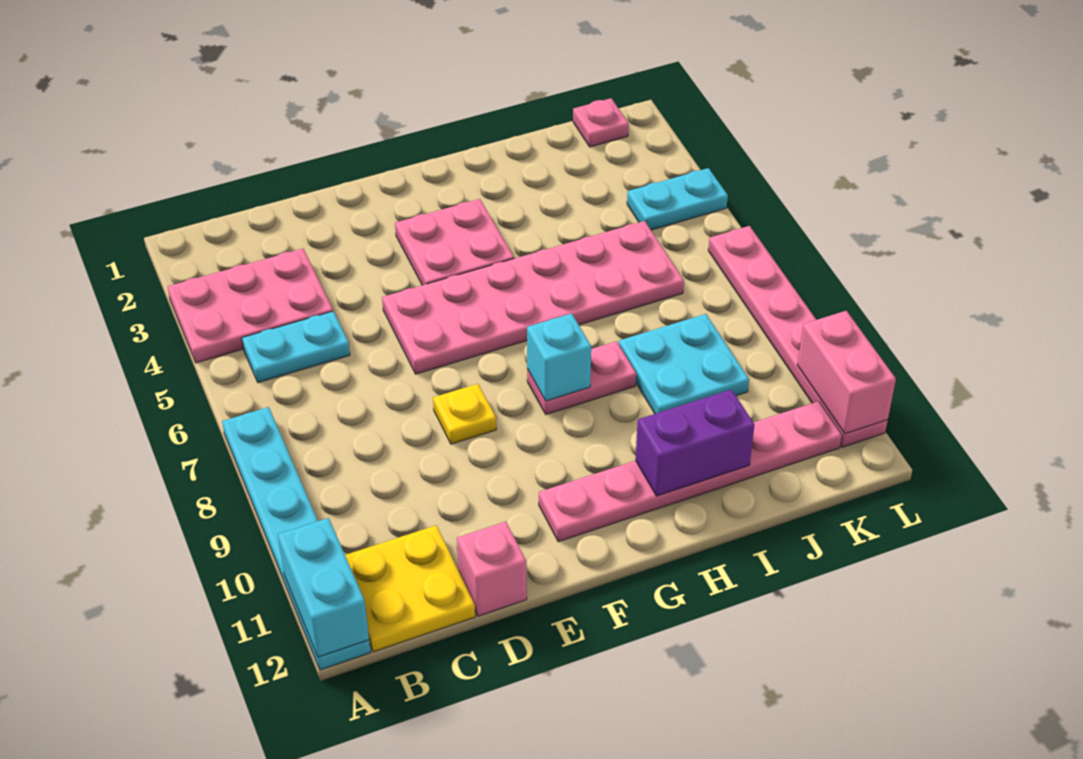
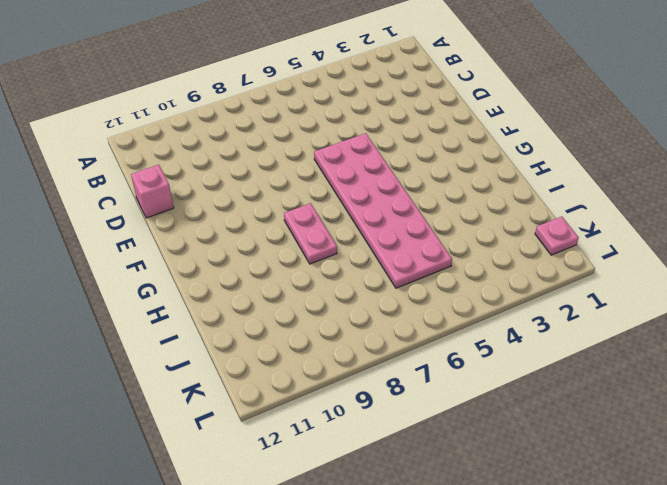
none -> pink plate A3:C4 level 1
none -> cyan plate A7:A12 level 1
none -> cyan plate B5:C5 level 1

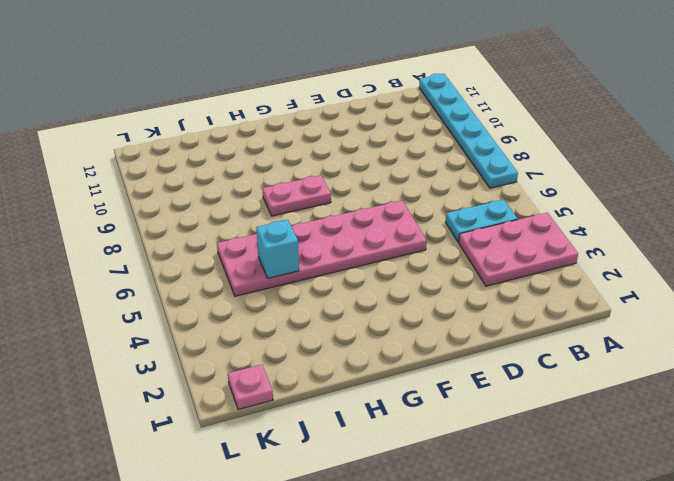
cyan brick I5 level 2 -> cyan brick G8 level 2
none -> yellow plate B11:C12 level 1
none -> pink brick D12 level 1
none -> yellow plate E8 level 1

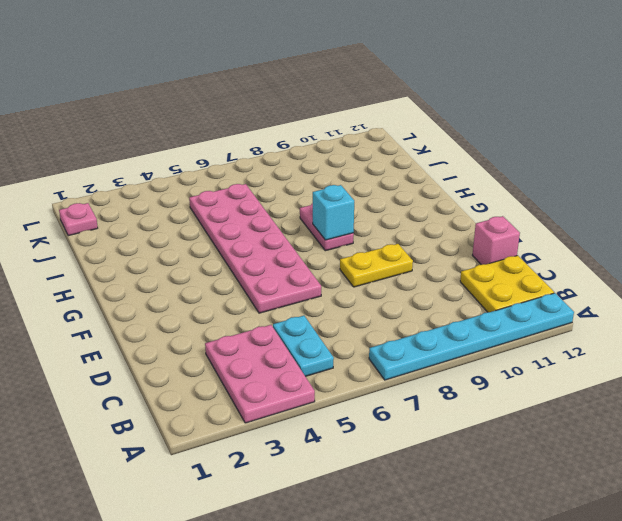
yellow plate E8:E9 level 1 -> yellow plate E8 level 1
none -> pink plate F3:G4 level 1
none -> pink plate F11:K11 level 1
none -> cyan plate I8:J9 level 1

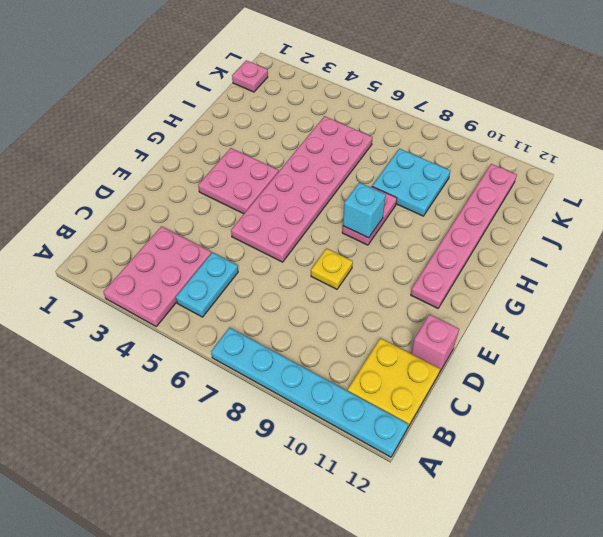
none -> cyan plate K4:L4 level 1
none -> pink plate L6:L11 level 1
none -> cyan brick A11:A12 level 2

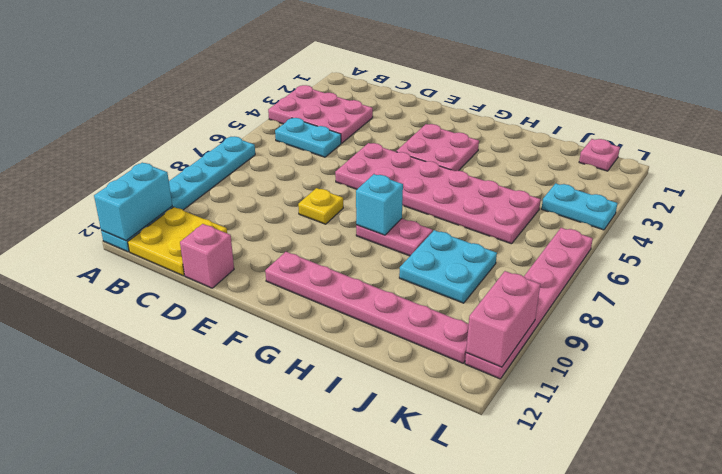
none -> purple brick H11:I11 level 2

